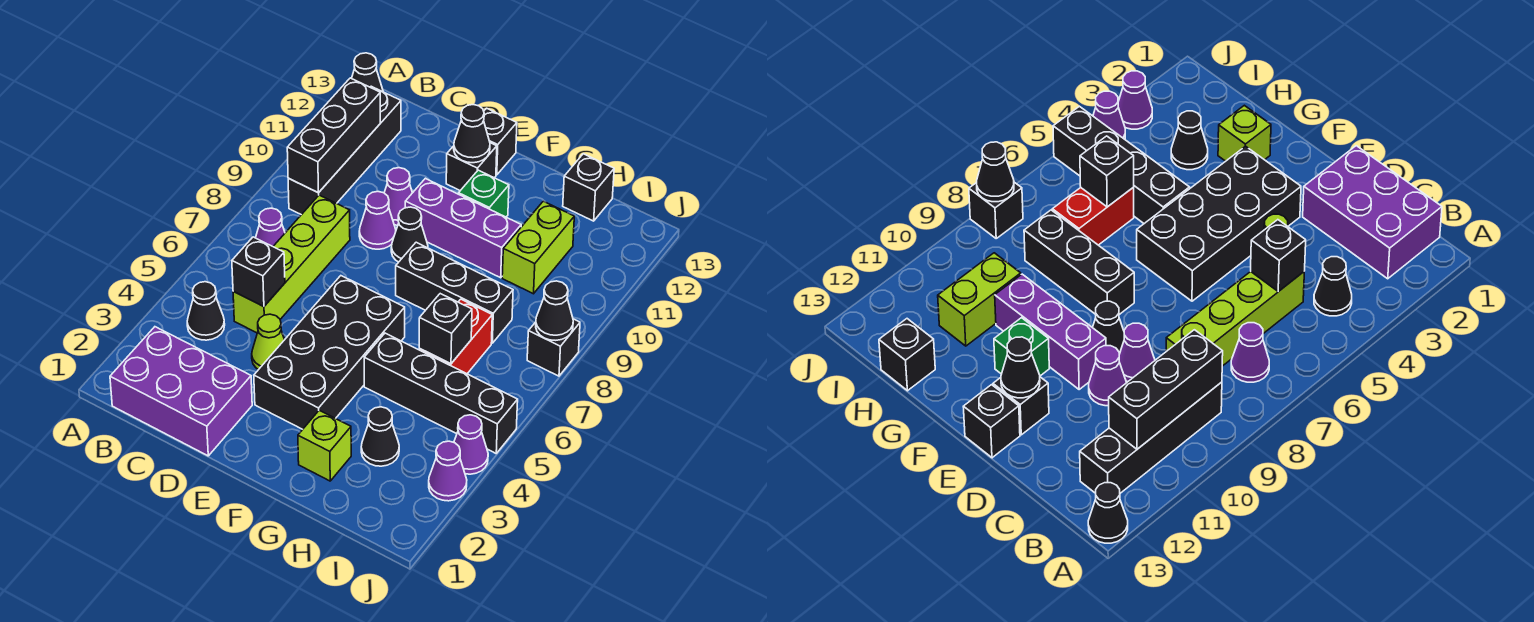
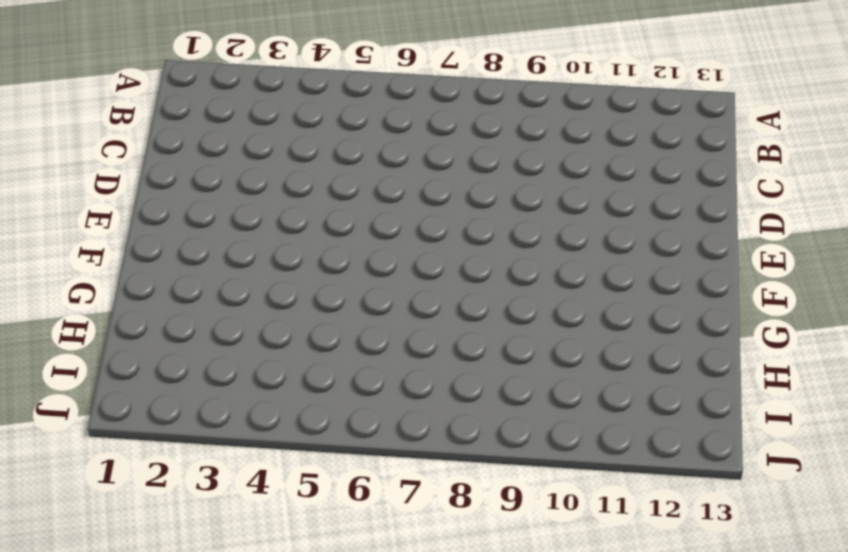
none -> black cone A13 level 1
none -> purple brick B1:D2 level 1
none -> black cone B4 level 1
none -> purple cone B7 level 1

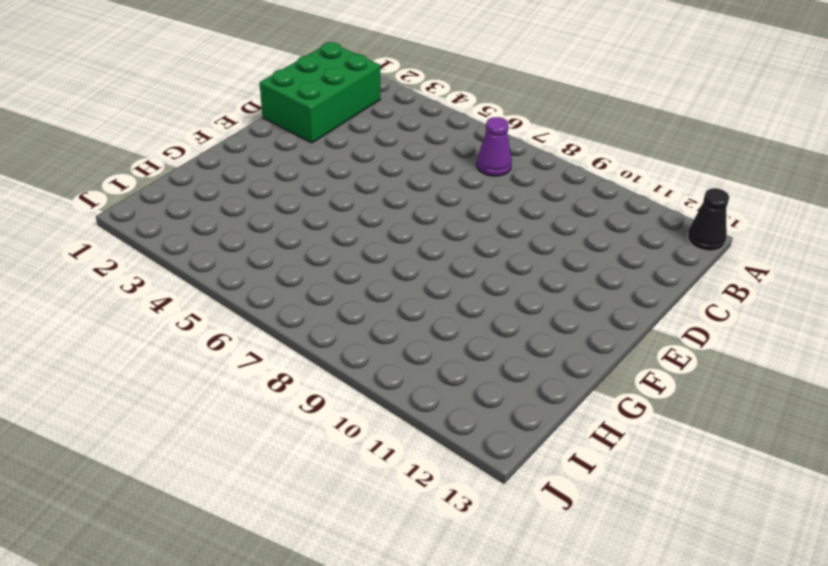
green brick B1:D2 level 1 -> purple brick B1:D2 level 1
none -> black cone B4 level 1
none -> black brick B9:B12 level 1
none -> lime brick C5:C8 level 1
none -> lime cone D4 level 1

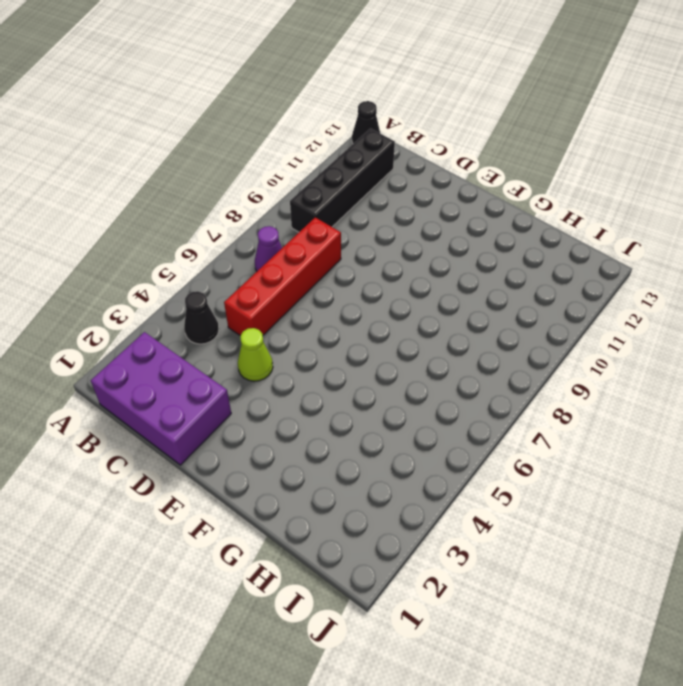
red brick C5:C8 level 1 -> lime brick C5:C8 level 1
none -> purple cone D9 level 1
none -> purple cone D10 level 1
none -> black brick E3:F6 level 1
none -> black cone E9 level 1

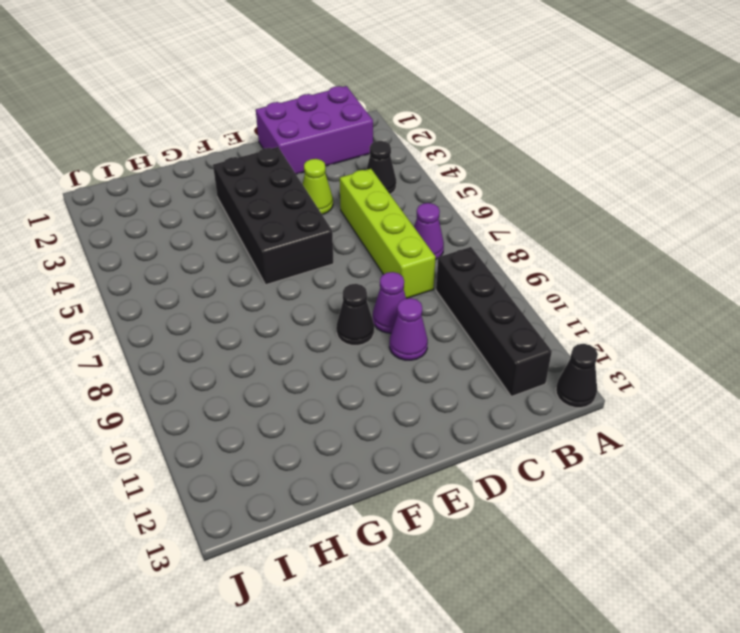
none -> purple brick E10:G10 level 1
none -> black brick E12 level 1
none -> black brick E13 level 1
none -> black brick F8:H8 level 1

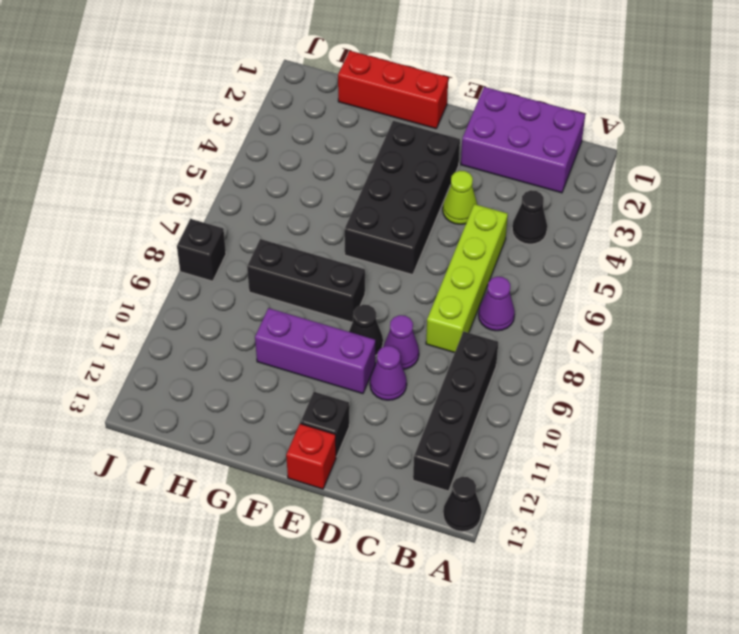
red brick E13 level 1 -> black brick E13 level 1
red brick F1:H1 level 1 -> none
none -> green brick F11 level 1
none -> lime brick G2 level 1
none -> black brick G5:J5 level 1
none -> black cone H3 level 1

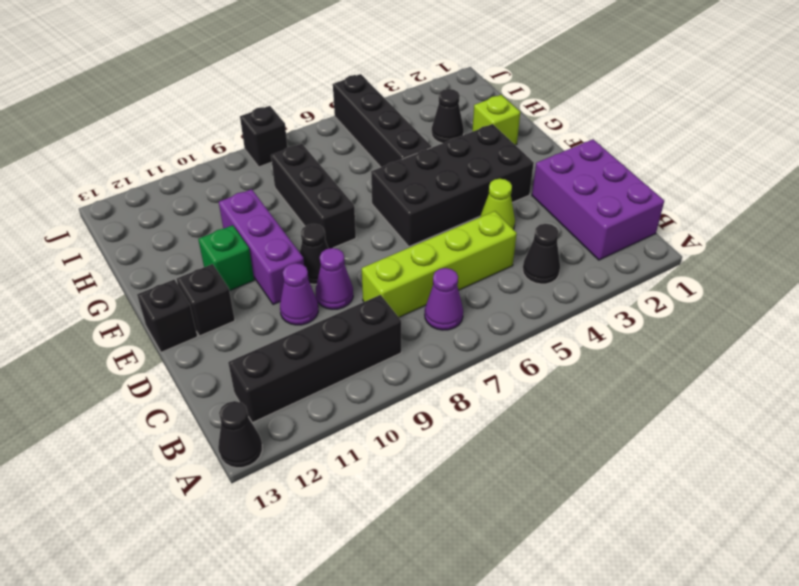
none -> red brick H6:H7 level 1
none -> lime brick H10:H11 level 1
none -> black brick H13 level 1
none -> purple cone J3 level 1

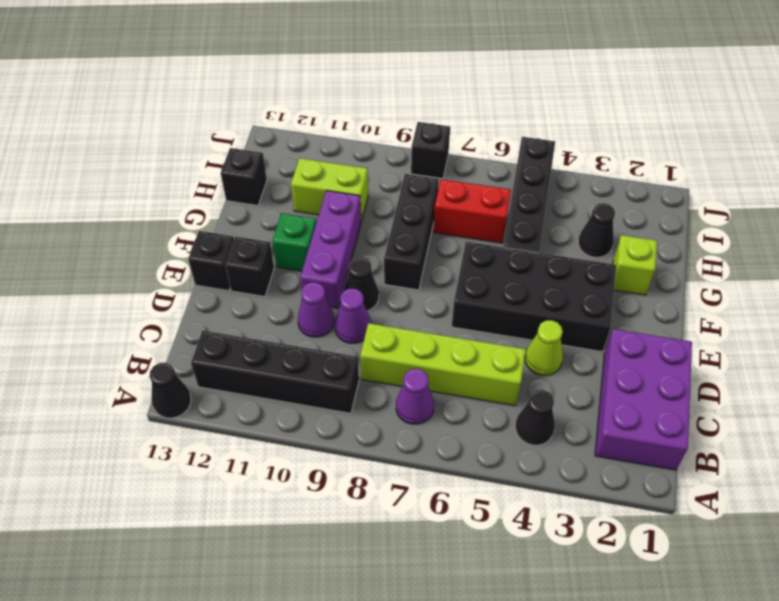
none -> purple cone J3 level 1
none -> purple cone J4 level 1
none -> black brick B9:B11 level 2
none -> black brick C5 level 2

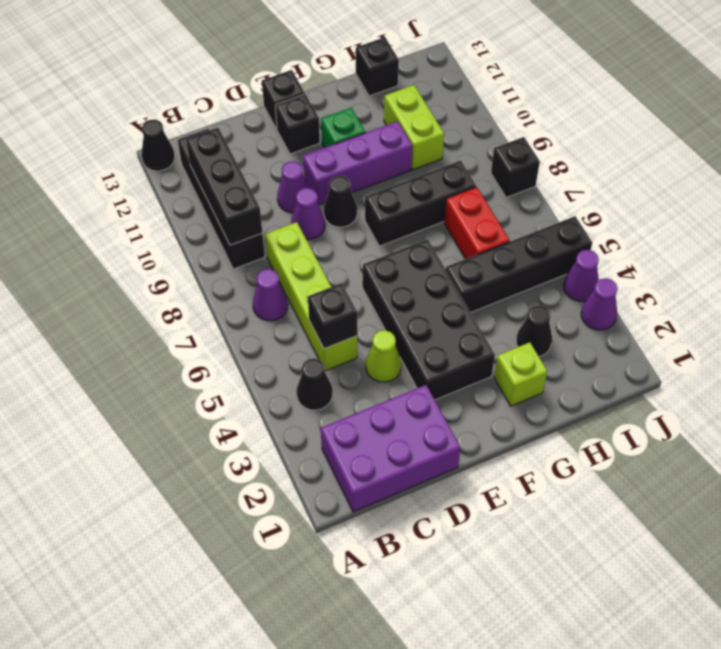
none -> black cone E12 level 2
none -> black brick H6 level 2
none -> black cone J8 level 2

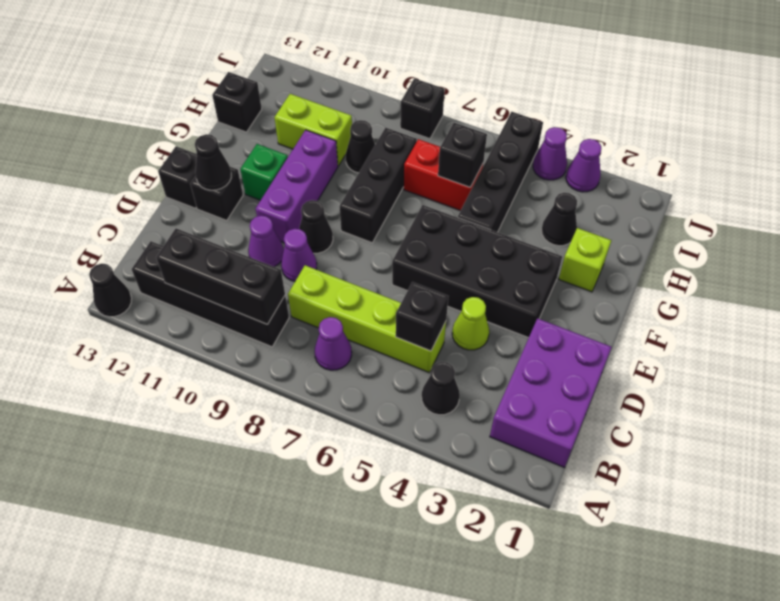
black cone H9 level 1 -> black cone J8 level 2

